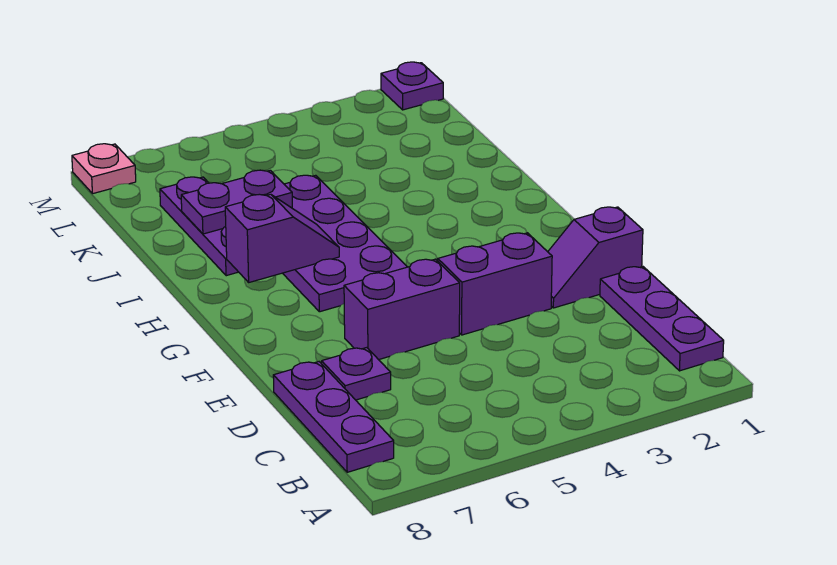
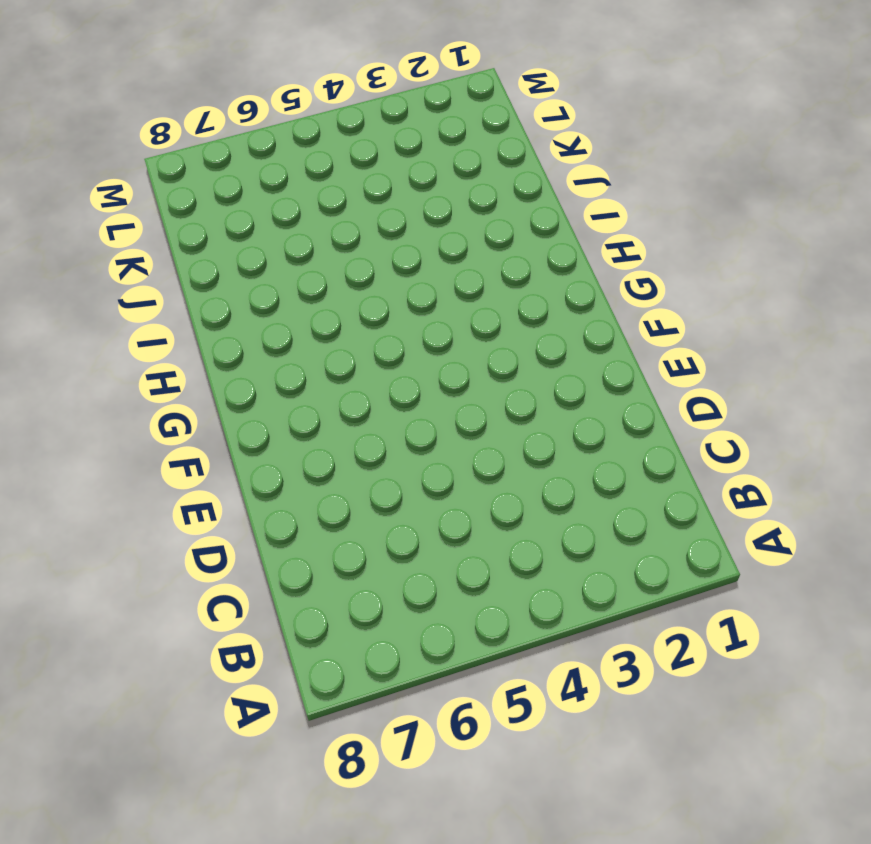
none -> purple plate B1:D1 level 1
none -> purple plate B8:D8 level 1
none -> purple plate D7 level 1

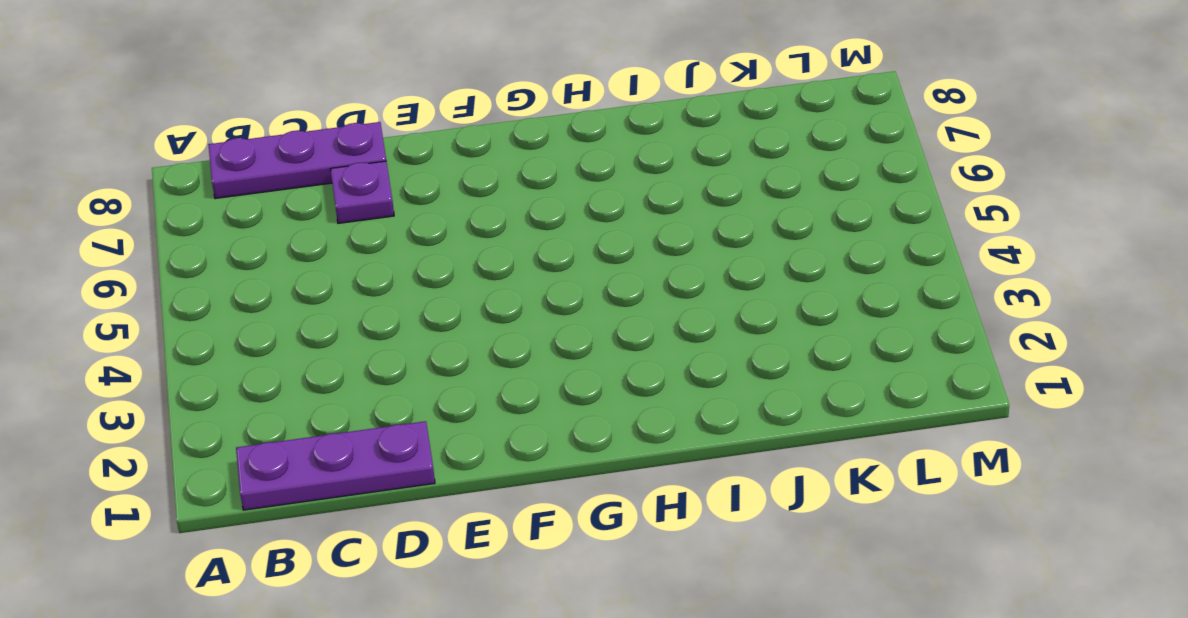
none -> purple slope E1:E2 level 1 top 1
none -> purple brick E3:E4 level 1
none -> purple brick E5:E6 level 1

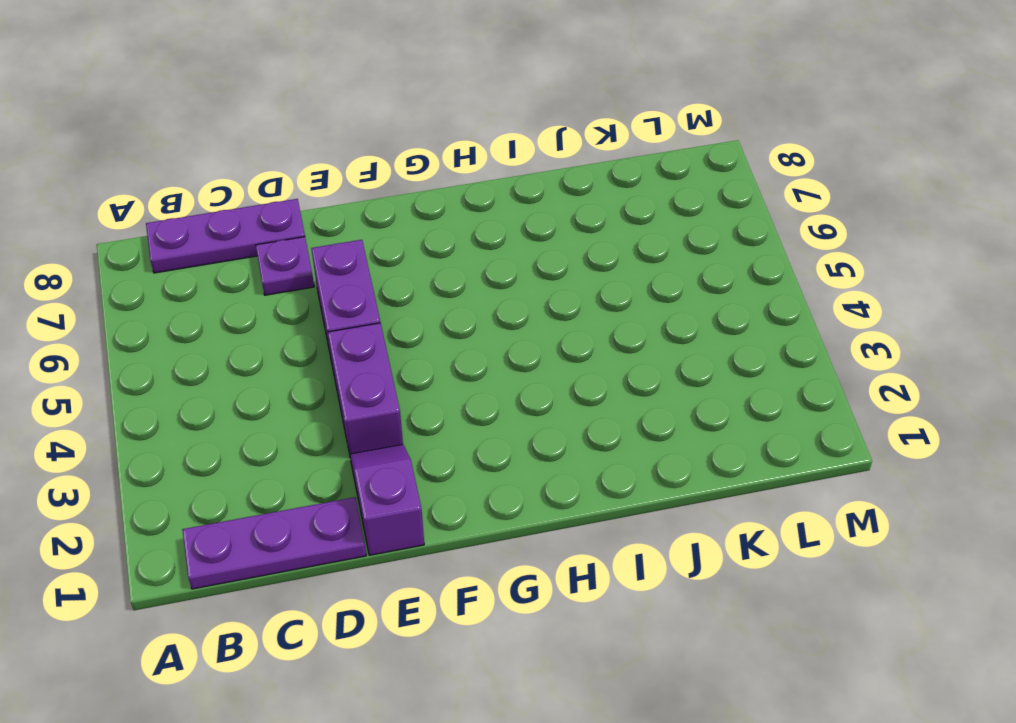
none -> purple plate G5:J6 level 1
none -> purple plate I7:K7 level 1
none -> purple plate M1 level 1

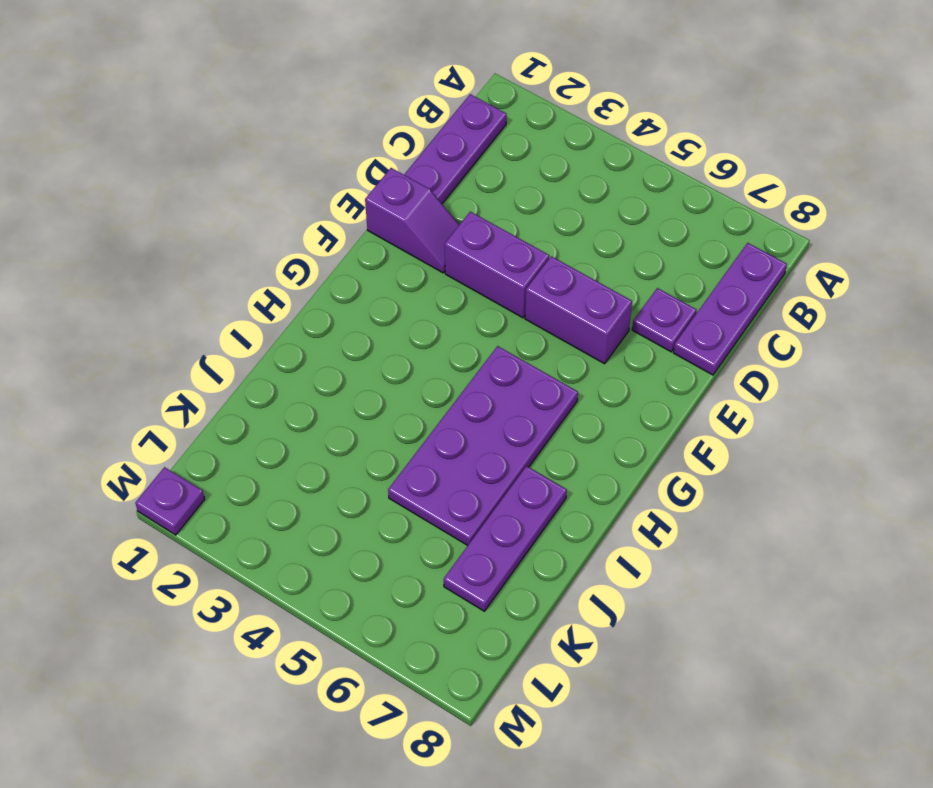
none -> pink plate M8 level 1
none -> purple slope H6:H7 level 2 top 7
none -> purple plate J6:J7 level 2

